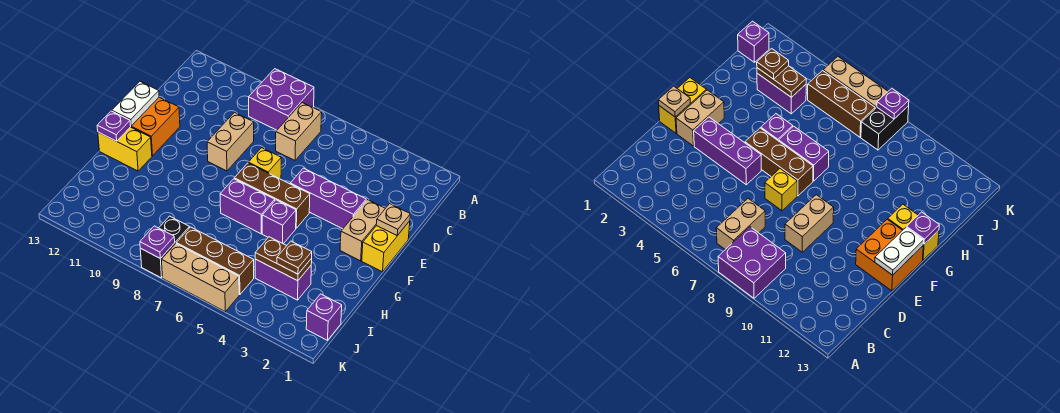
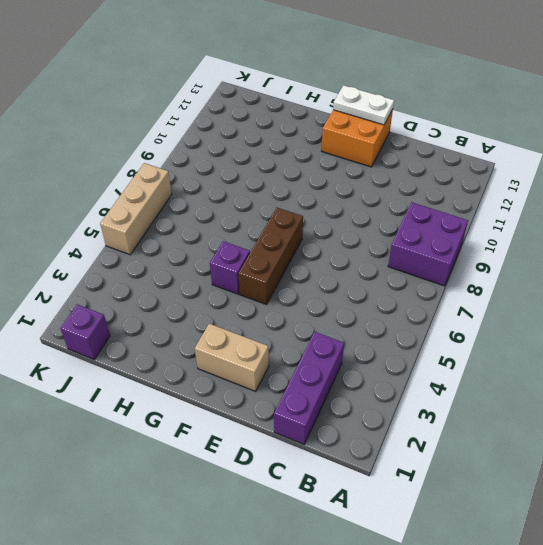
purple brick C1:C3 level 1 -> purple brick E3:E5 level 1
none -> tan brick B7:C7 level 1
none -> tan brick D9:E9 level 1
none -> yellow brick E1:F1 level 1

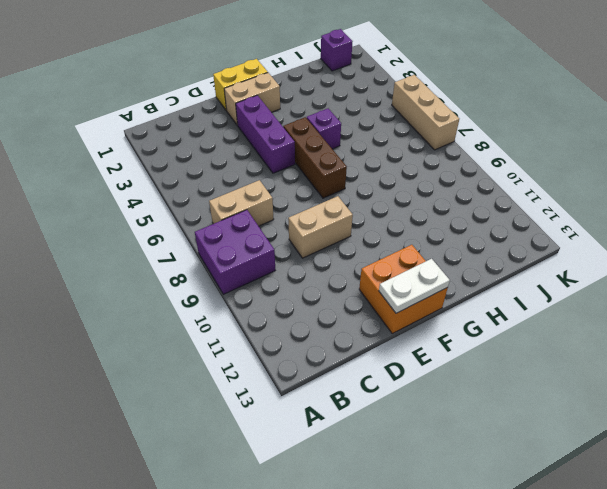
none -> yellow brick E7 level 1
none -> purple brick G6:G7 level 1
none -> yellow brick G12:G13 level 1

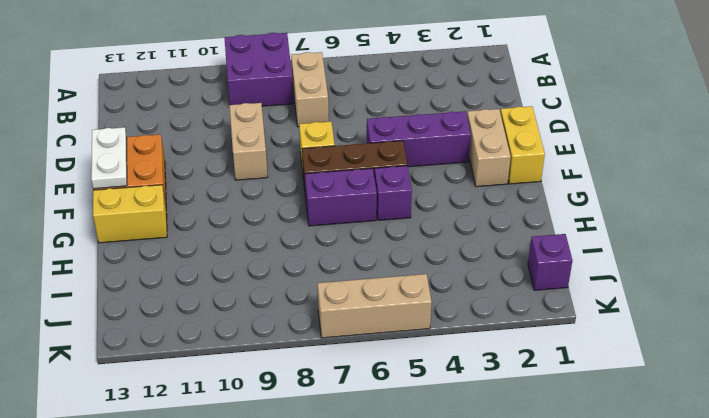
none -> purple brick I3:I4 level 1
none -> brown brick J5:J7 level 1
none -> black brick J8:K8 level 1

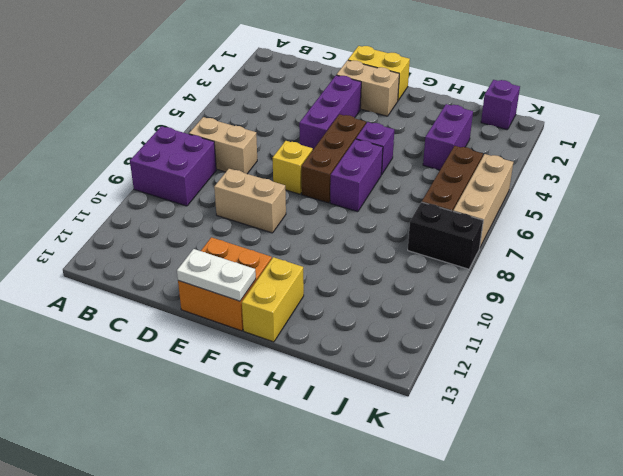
none -> tan plate E1 level 2
none -> purple plate G13 level 2
none -> brown plate I3:I4 level 2

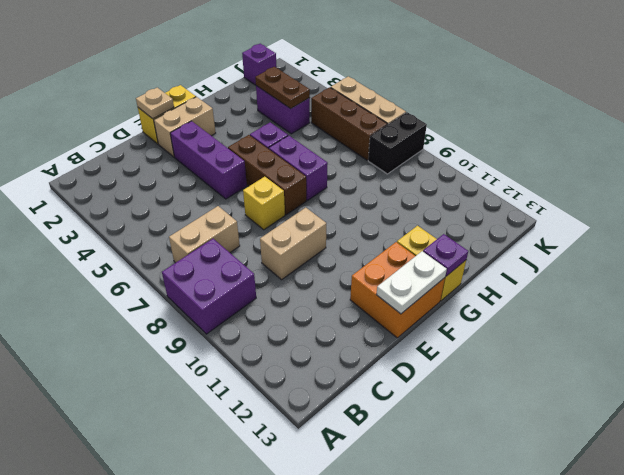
none -> purple plate K8 level 2
none -> brown plate I3 level 3

